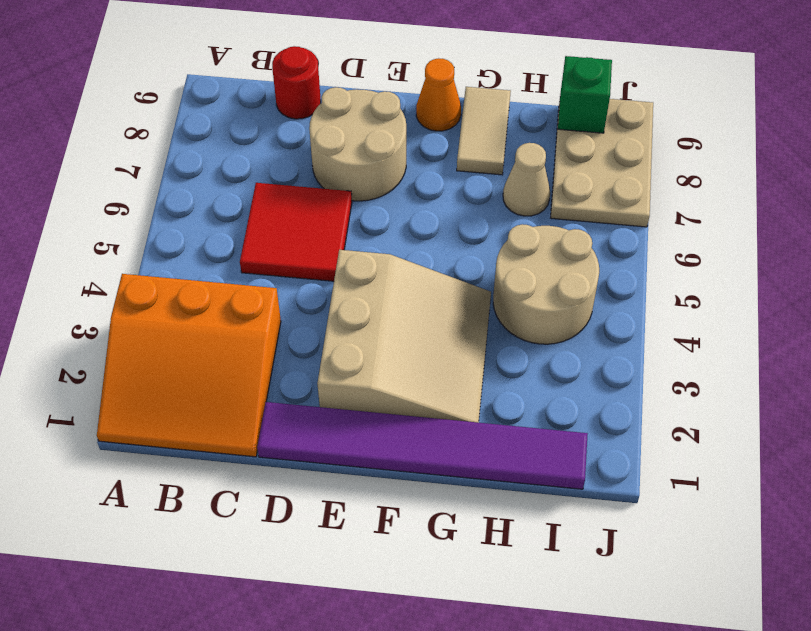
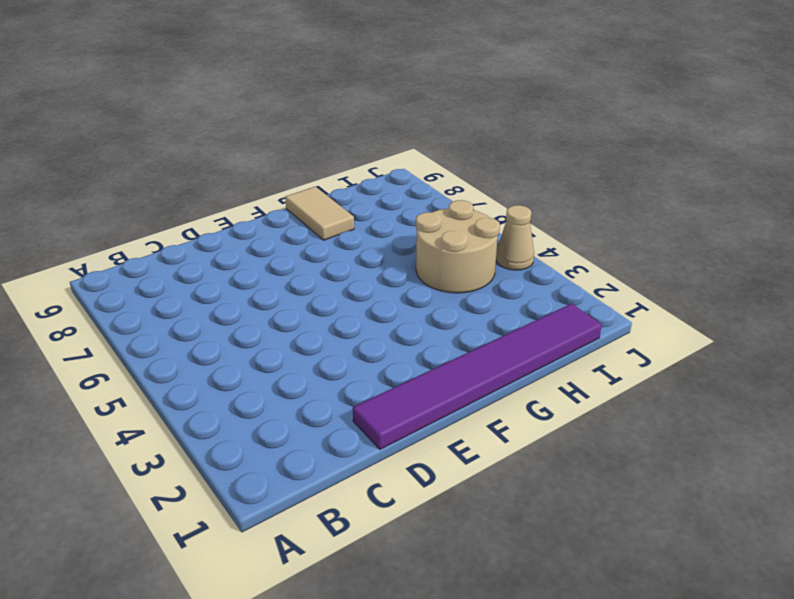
tan cone J4 level 1 -> tan cone H7 level 1
none -> orange slope A1:C3 level 1 top 3
none -> red tile C5:D6 level 1
none -> red round brick C9 level 1

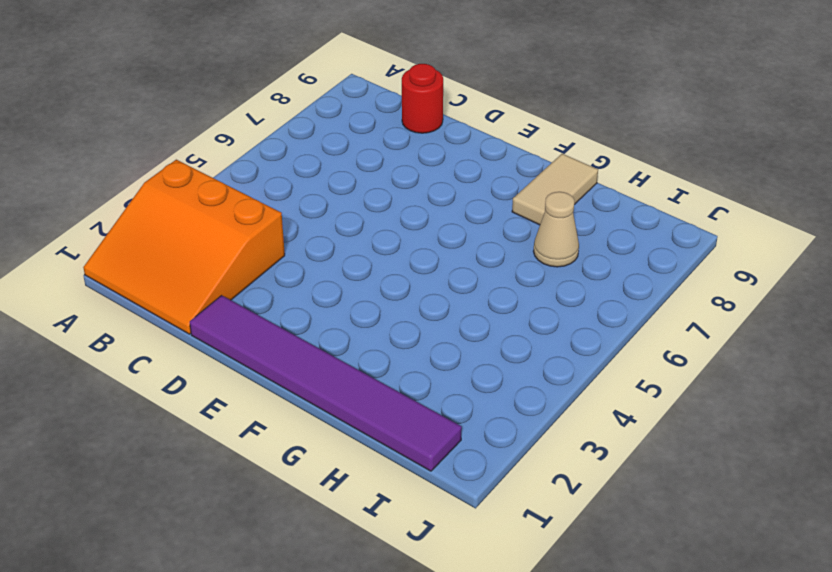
none -> red tile C5:D6 level 1
none -> tan round brick D7:E8 level 1
none -> tan slope E2:G4 level 1 top E

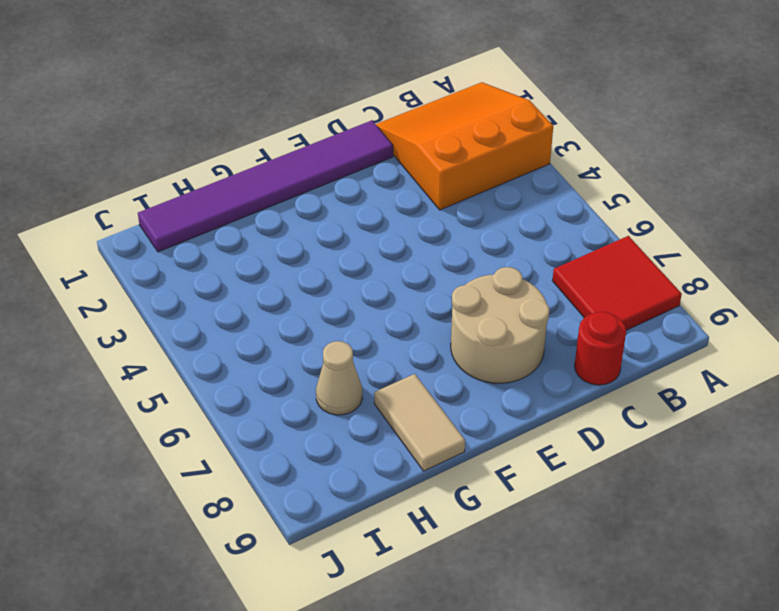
red tile A7:B8 level 1 -> red tile C5:D6 level 1
none -> tan slope E2:G4 level 1 top E
none -> orange cone F9 level 1
none -> tan round brick H4:I5 level 1

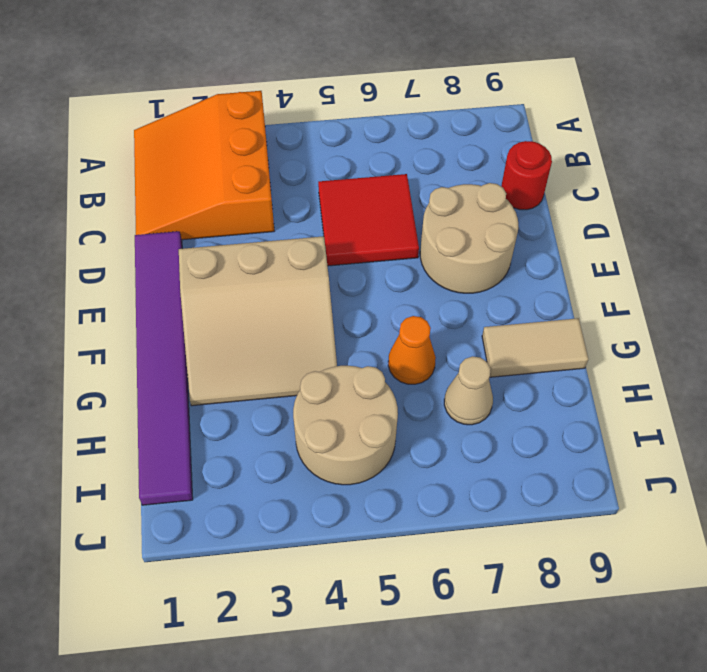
orange cone G6 level 1 -> orange cone F9 level 1
none -> tan plate I7:J9 level 1
none -> green brick I9 level 2

